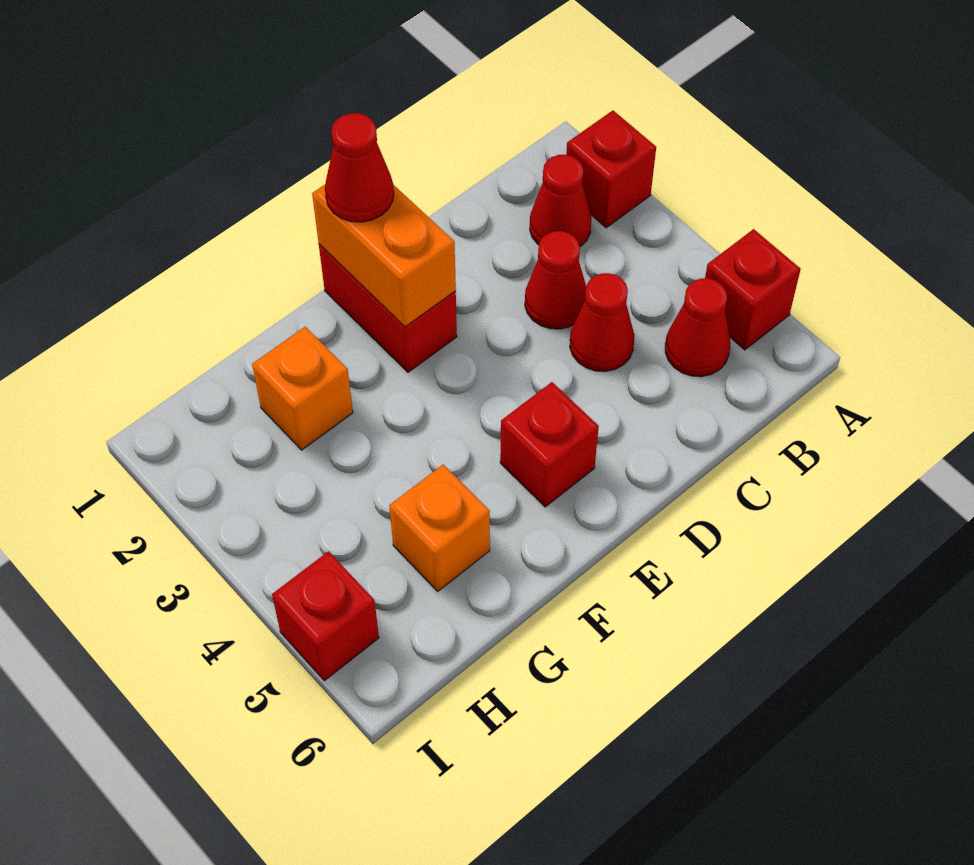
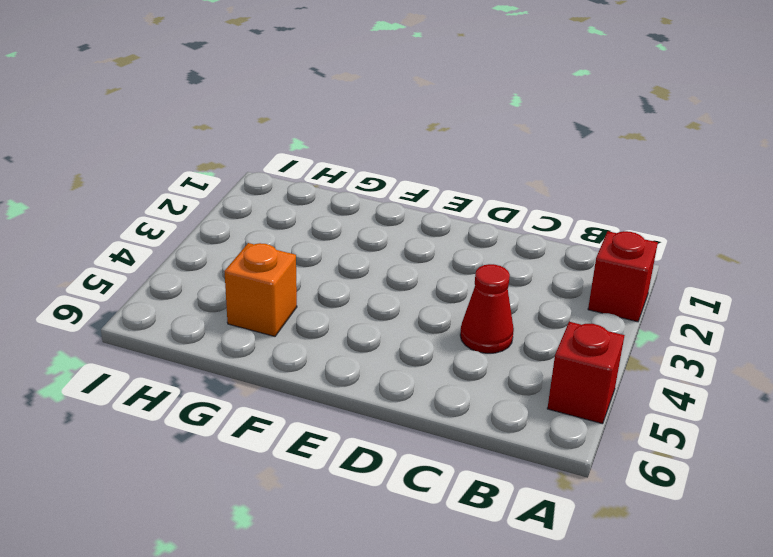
none -> red cone B2 level 1
none -> red cone B5 level 1
none -> red cone C3 level 1

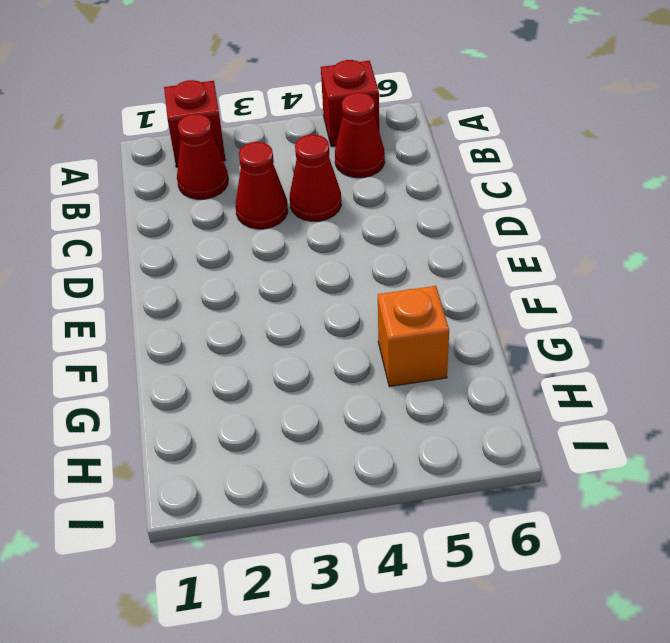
none -> red brick E1:E2 level 1
none -> red brick E5 level 1
none -> orange brick G2 level 1

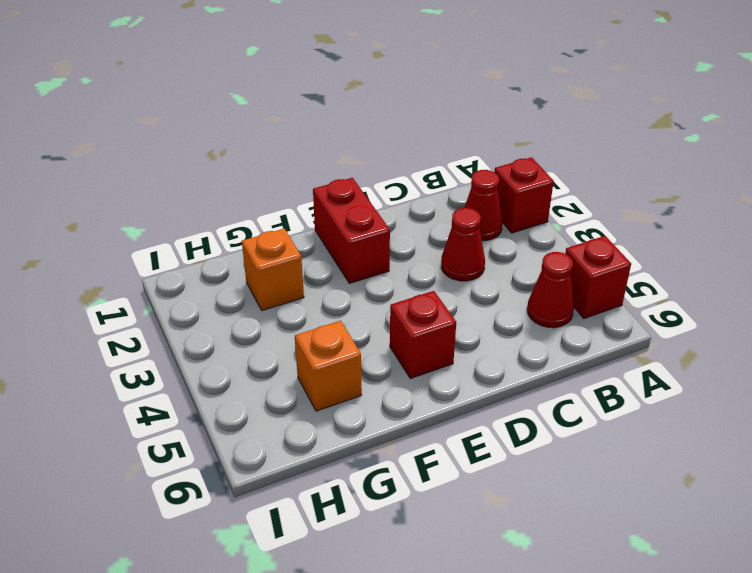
none -> red cone C4 level 1
none -> red brick I5 level 1
none -> orange brick E1:E2 level 2

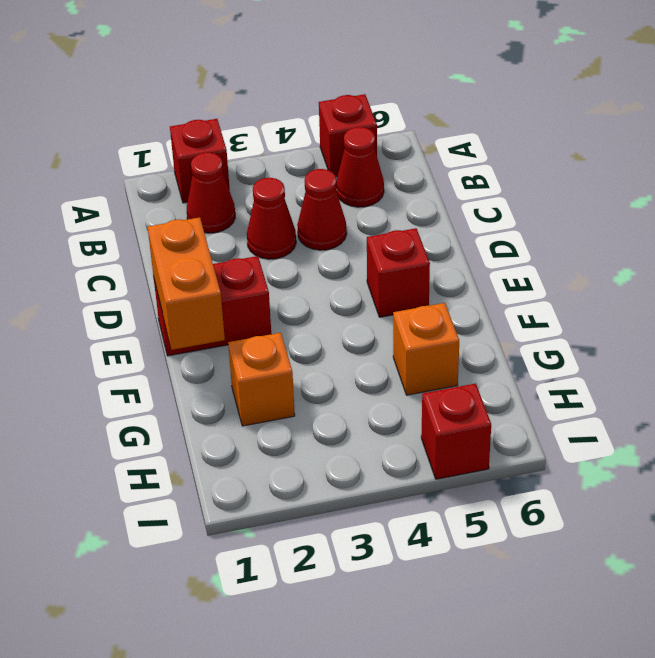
orange brick E1:F1 level 2 -> orange brick E1:E2 level 2
none -> red cone E1 level 3

